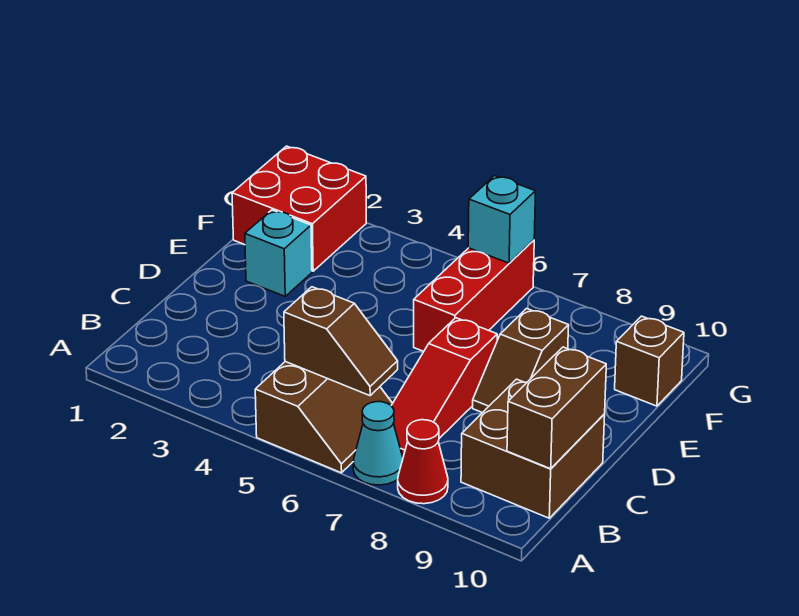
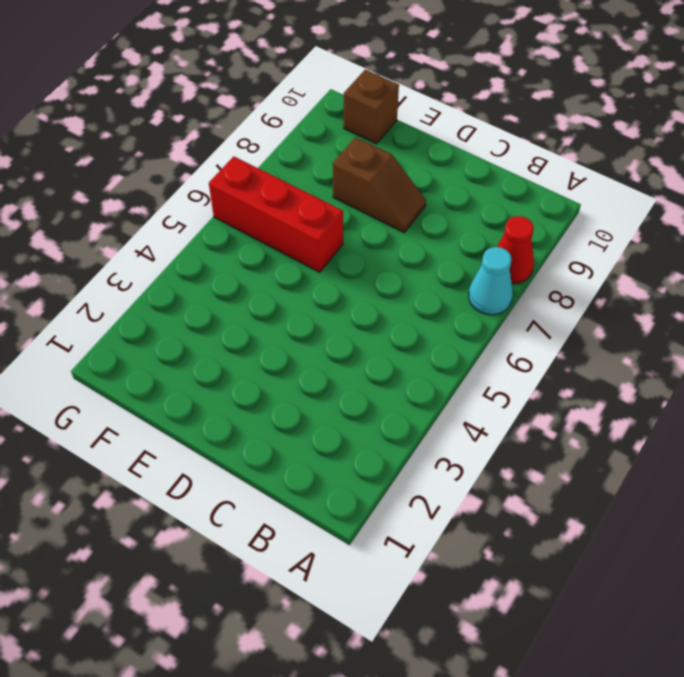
none -> brown slope A5:B6 level 1 top 5
none -> red slope B7:D7 level 1 top D
none -> brown brick B9:C10 level 1

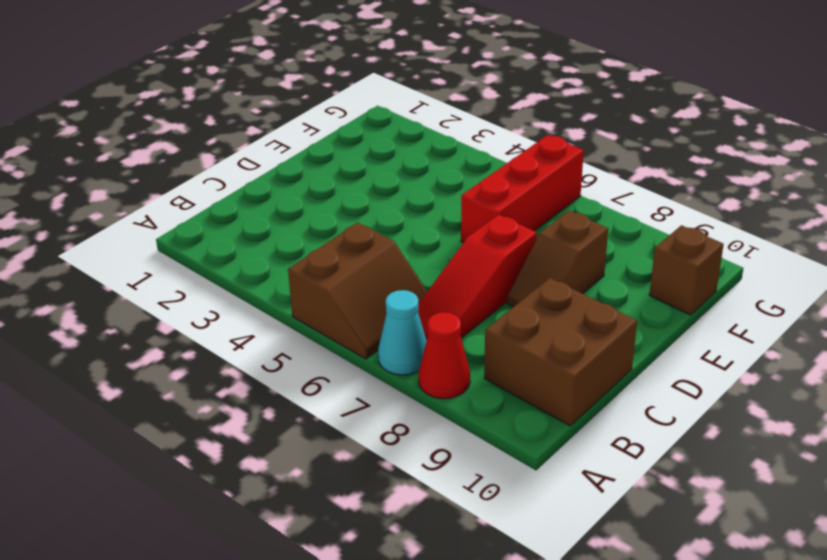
none -> cyan brick E2 level 1
none -> red brick F1:G2 level 1
none -> brown slope B5:B6 level 2 top 5

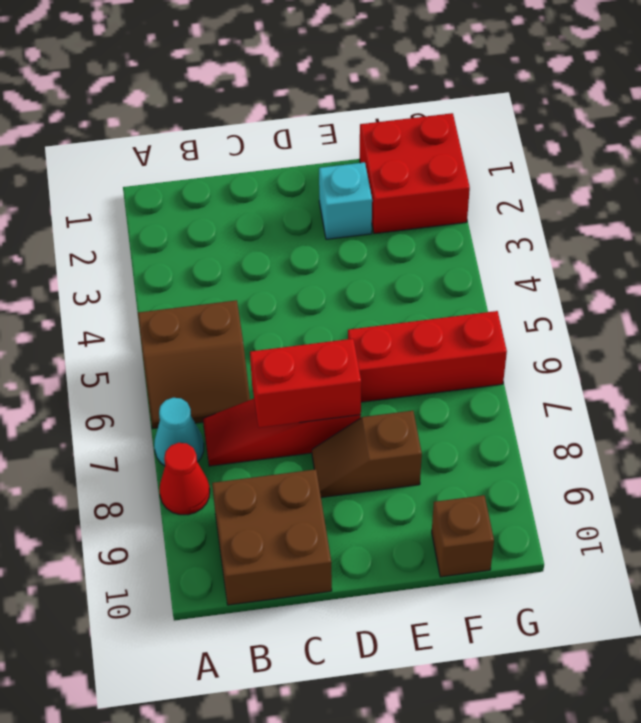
red brick C7:D7 level 2 -> none
none -> brown slope B5:B6 level 2 top 5
none -> brown brick B10:C10 level 2
none -> cyan brick G6 level 2

